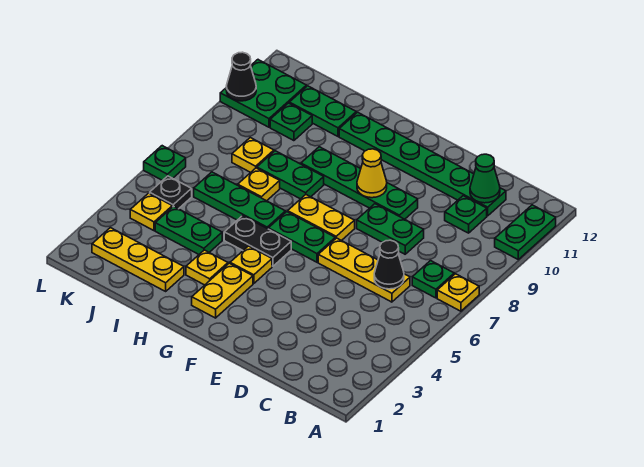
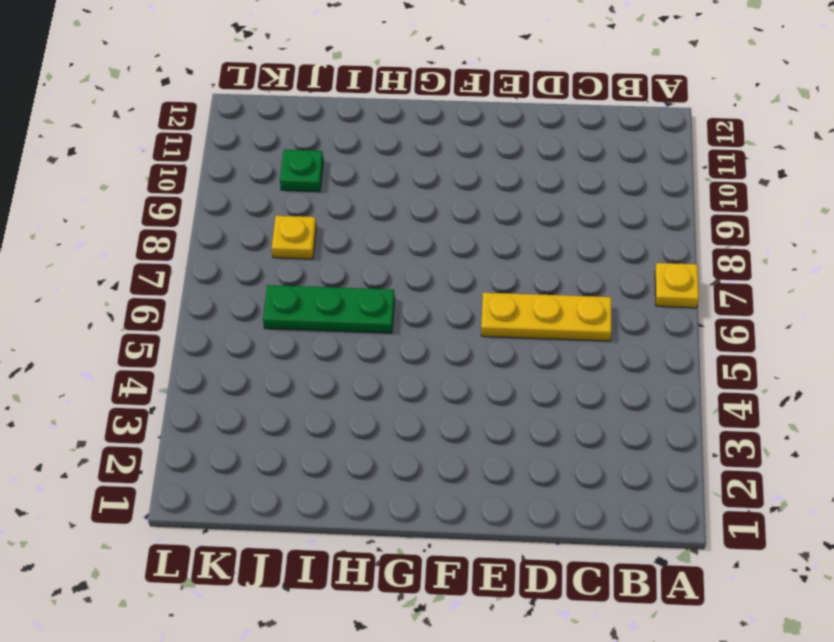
none -> green plate A10:A11 level 1
none -> green plate B7 level 1
none -> green plate C10 level 1
none -> green plate C11:H11 level 1

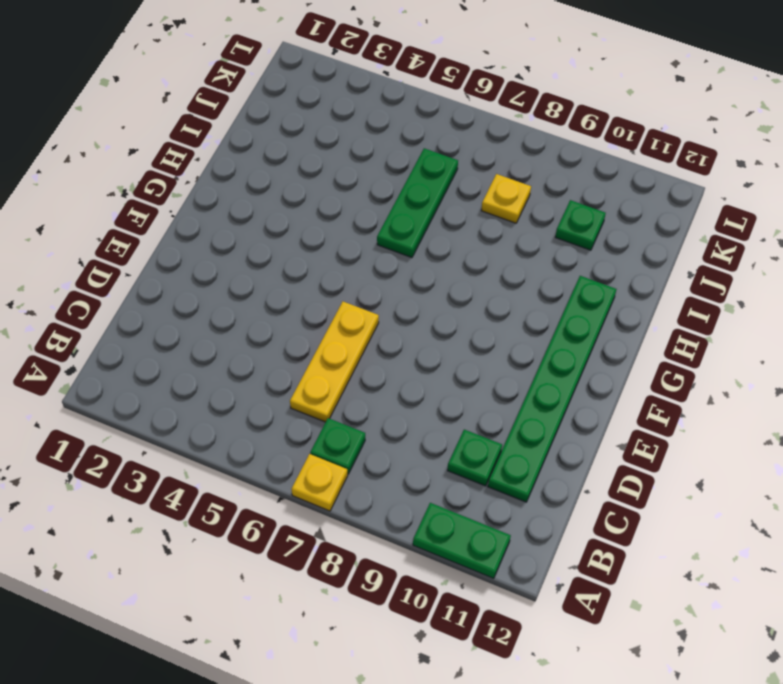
none -> green plate D8:E8 level 1
none -> green plate E9:H9 level 1
none -> green plate F6:G6 level 1
none -> yellow plate F7:G7 level 1

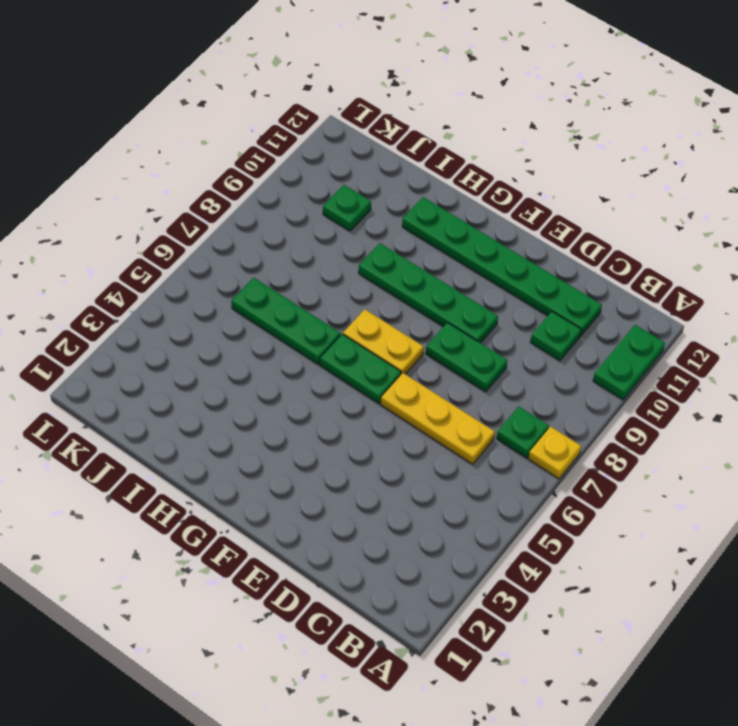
none -> yellow plate G2:G3 level 1
none -> yellow plate G4 level 1
none -> black plate G5:H5 level 1
none -> yellow plate H3 level 1

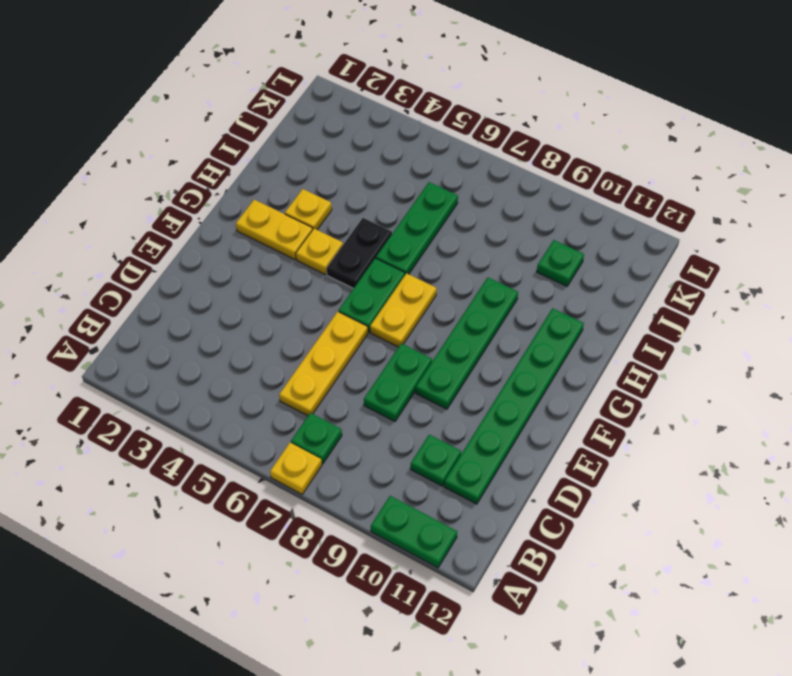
none -> green plate H8:I8 level 1
none -> yellow plate I2:K2 level 1
none -> green plate I4:J4 level 1
none -> yellow plate I7 level 1

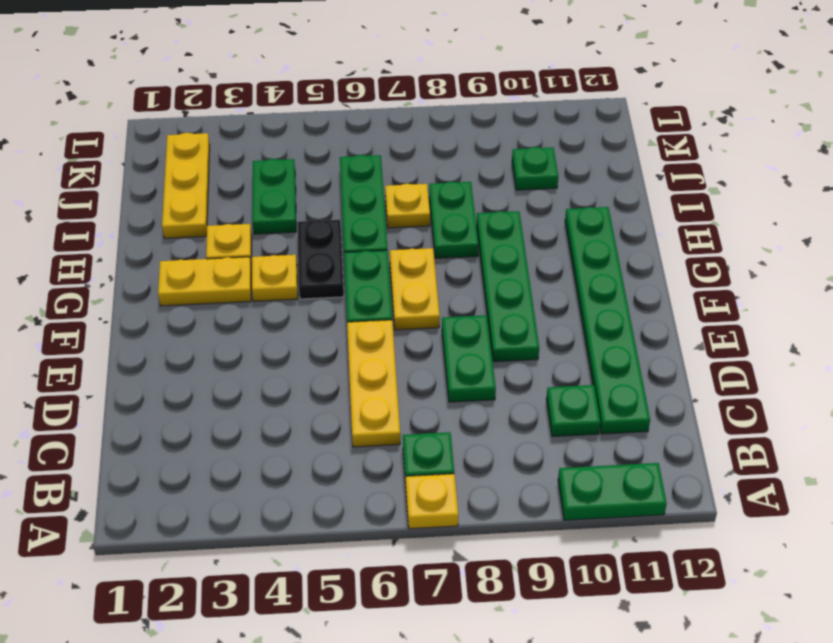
none -> green plate I11:J11 level 1
none -> yellow plate J8 level 1
none -> yellow plate K4 level 1
none -> black plate K5 level 1

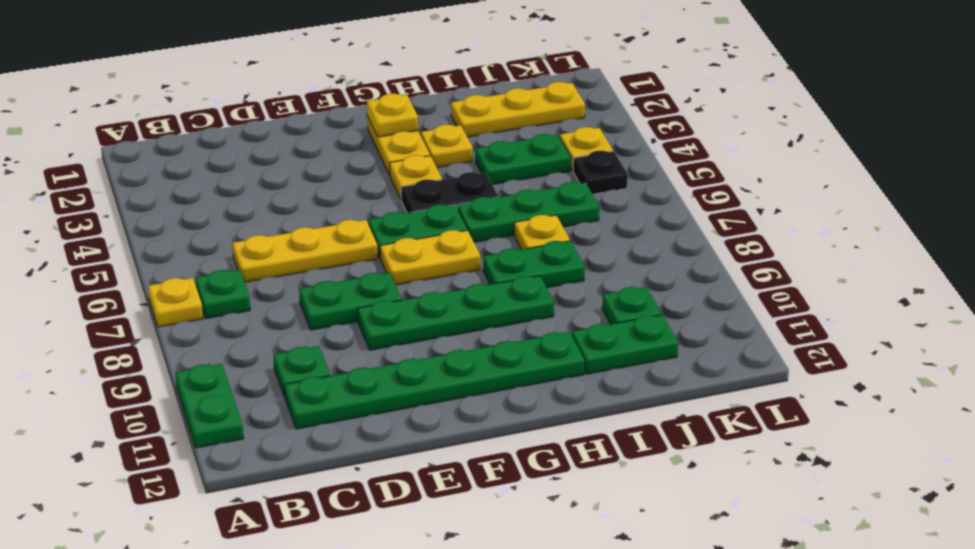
yellow plate G2 level 2 -> yellow plate J8 level 1
none -> green plate K10:L11 level 1
none -> green plate L6 level 1
none -> black cone C6 level 2
none -> green cone C11 level 2

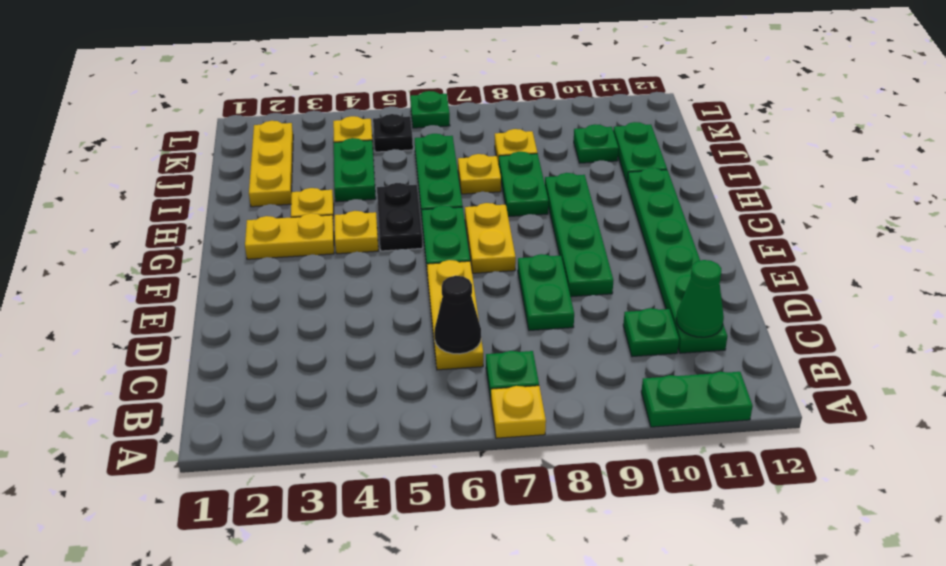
none -> green plate K10:L11 level 1
none -> yellow cone F9 level 2
none -> black cone L10 level 2

